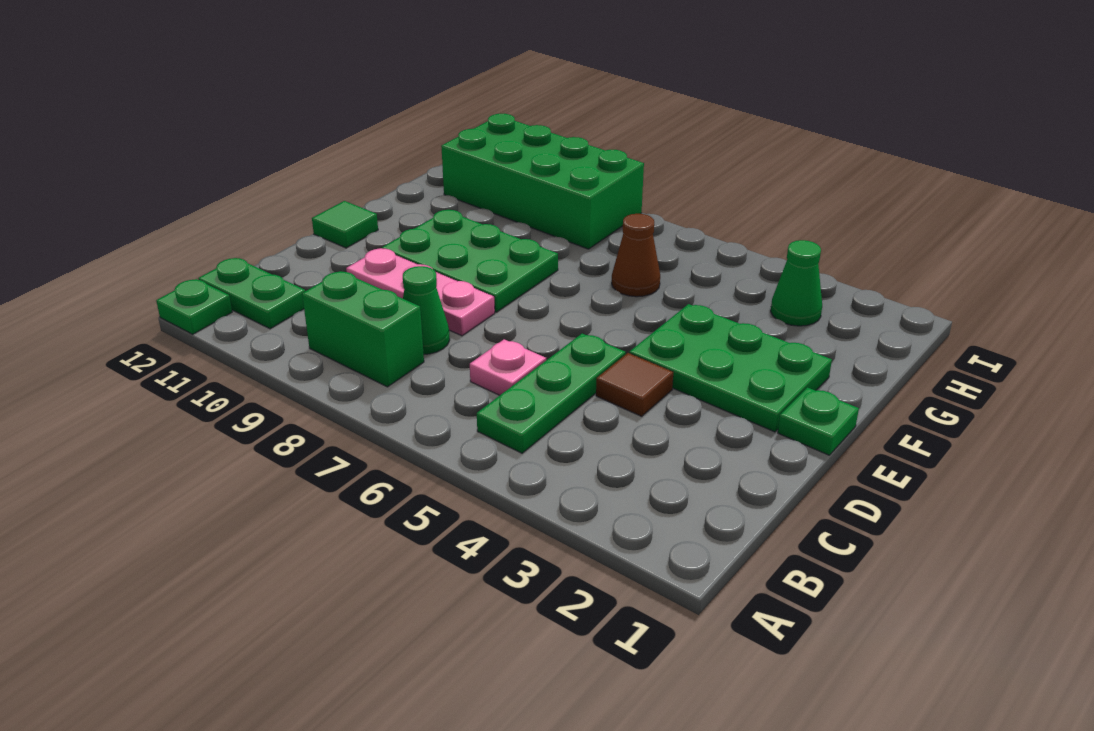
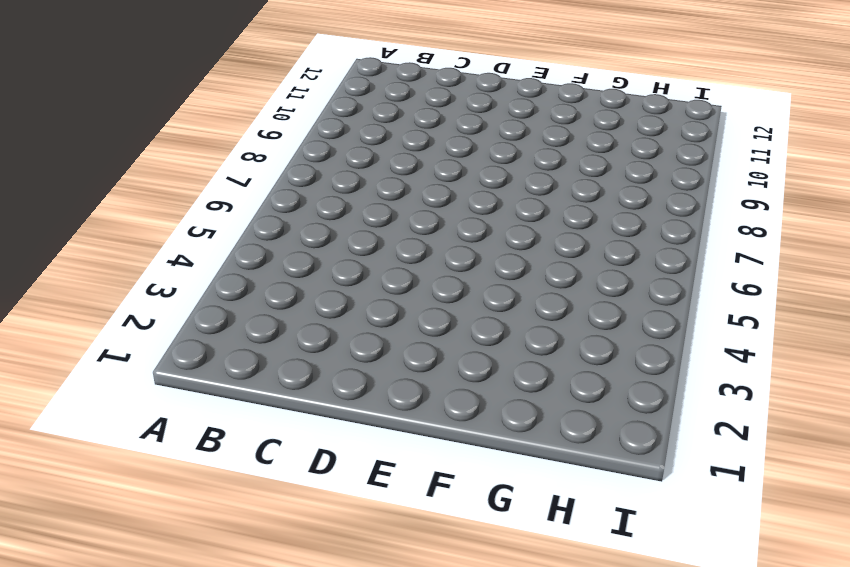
none -> green plate A12 level 1
none -> green plate B5:D5 level 1
none -> green brick B8:B9 level 1

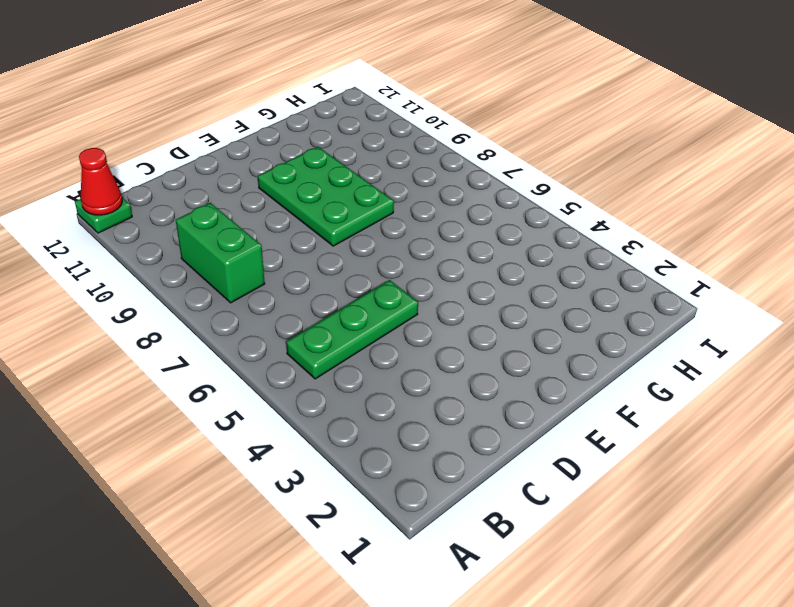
red cone A12 level 2 -> none
none -> green plate B11:B12 level 1
none -> pink plate C6 level 1
none -> green cone C8 level 1

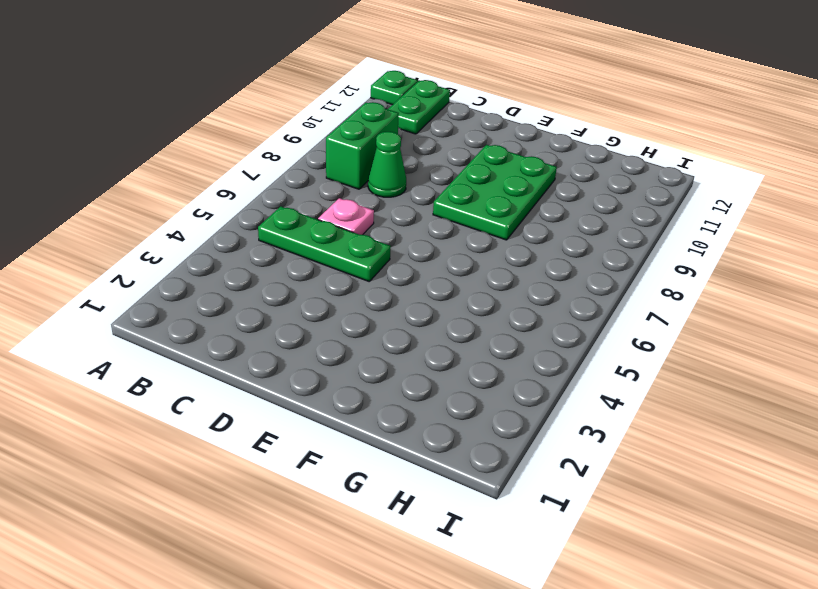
none -> brown tile D4 level 1
none -> pink plate D8:D10 level 1
none -> green plate E1 level 1

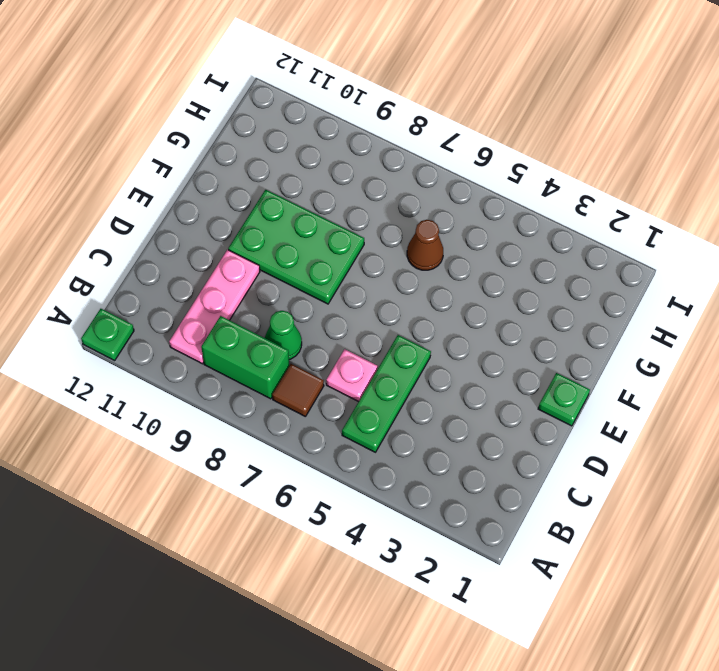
brown tile B7 level 1 -> brown tile D4 level 1
pink plate B10:D10 level 1 -> pink plate D8:D10 level 1
none -> green plate B11:B12 level 1
none -> green plate E2:F4 level 1
none -> green tile E12 level 1

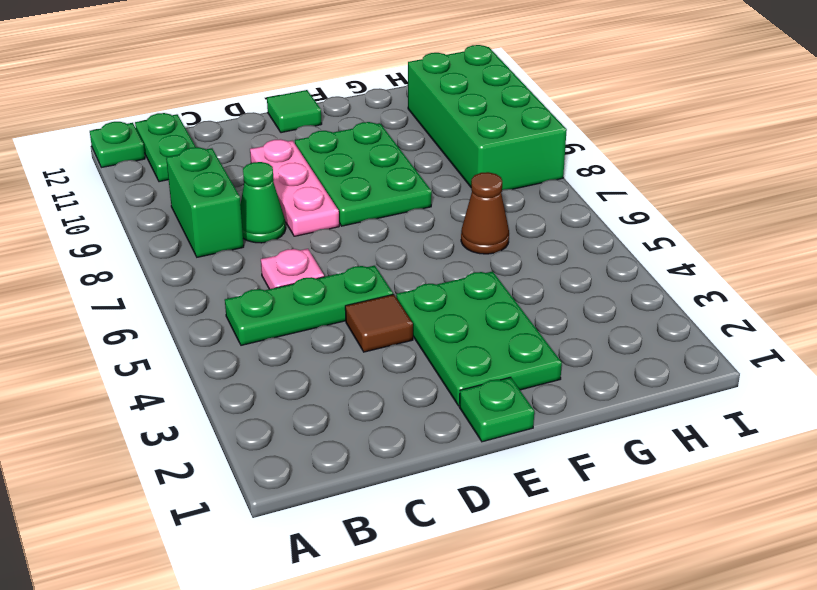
none -> green cone H3 level 1

